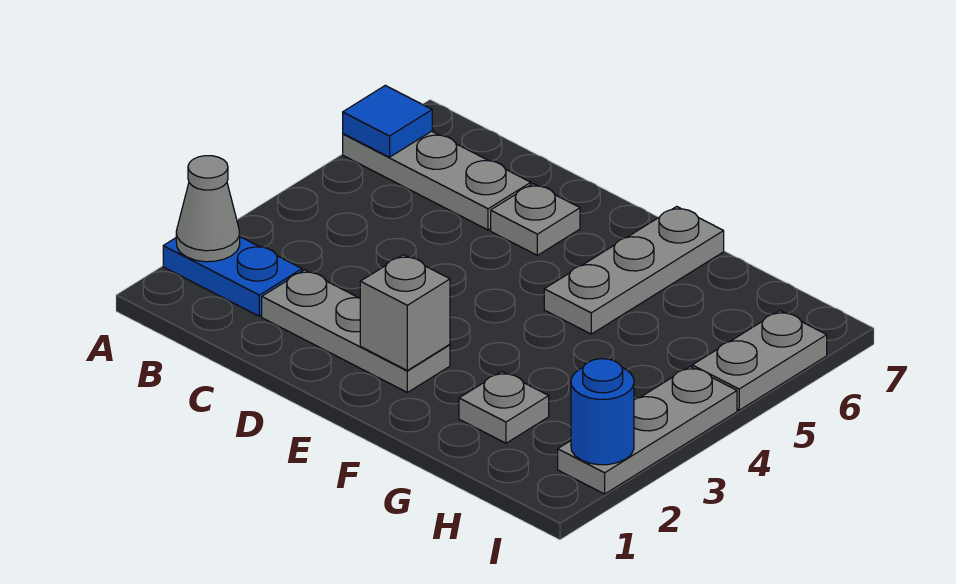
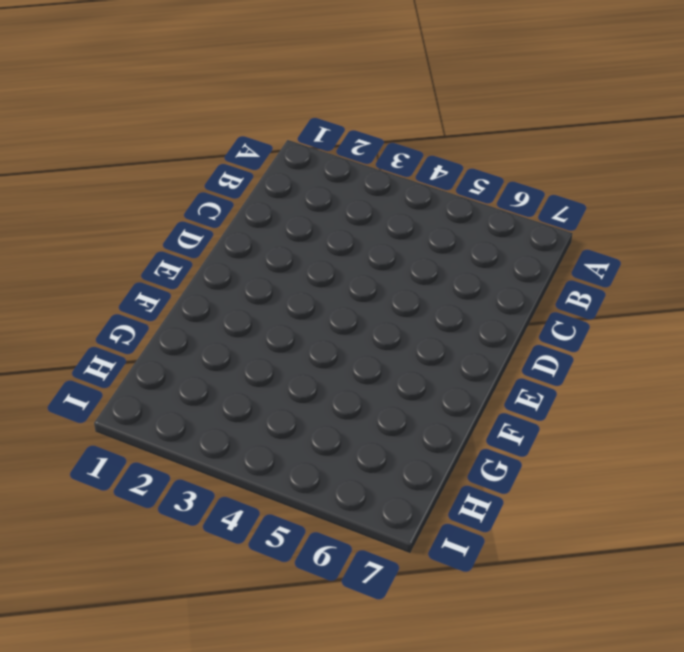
none -> blue plate A2:B2 level 1
none -> grey plate A6:C6 level 1
none -> grey plate C2:E2 level 1

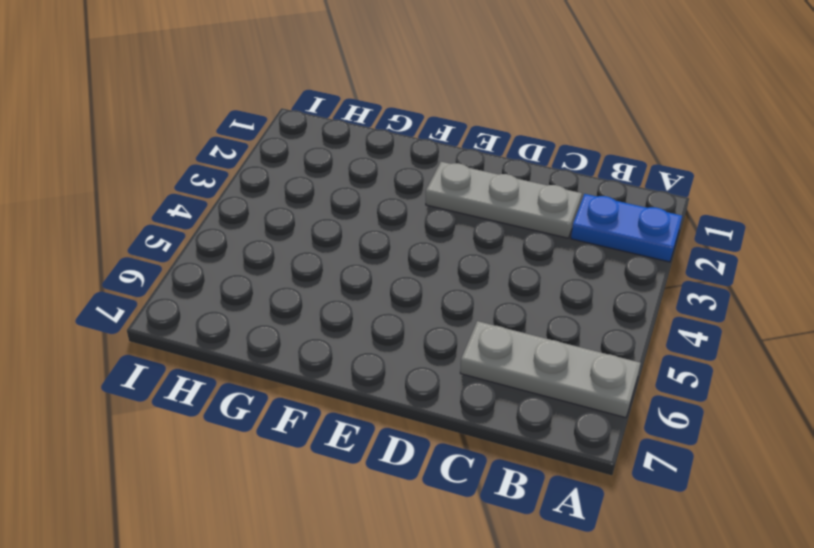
none -> grey plate D6 level 1
none -> grey plate F5:F7 level 1
none -> grey plate G2 level 1

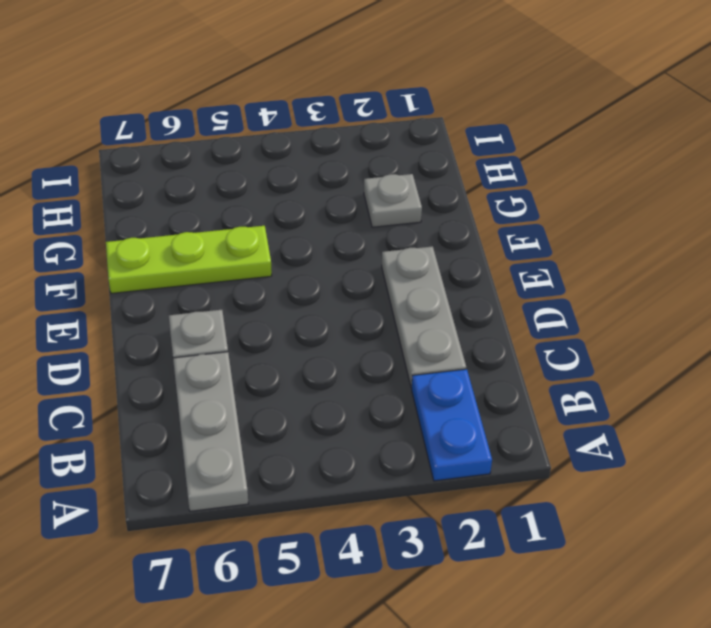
lime plate F5:F7 level 1 -> grey plate F5:F7 level 1
none -> grey plate I2:I4 level 1
none -> grey plate I5:I6 level 1
none -> grey cone A2 level 2

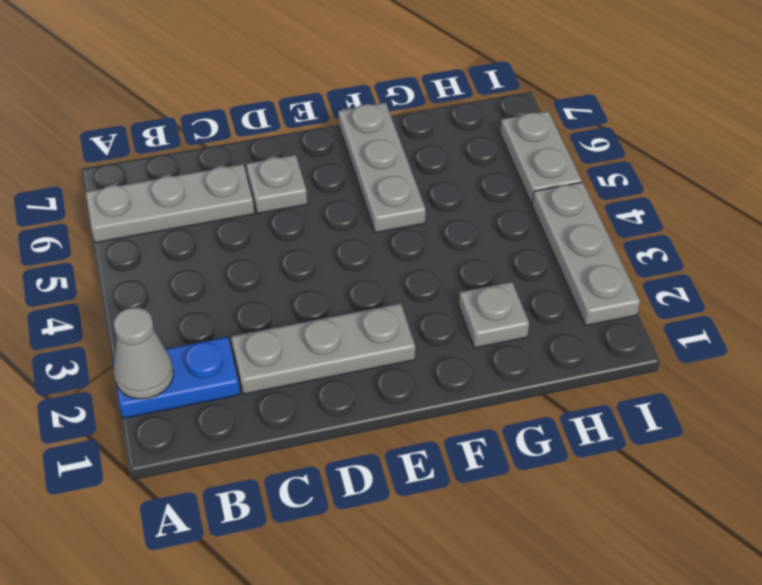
none -> blue tile A6 level 2
none -> grey brick E2 level 2
none -> blue round brick I2 level 2

